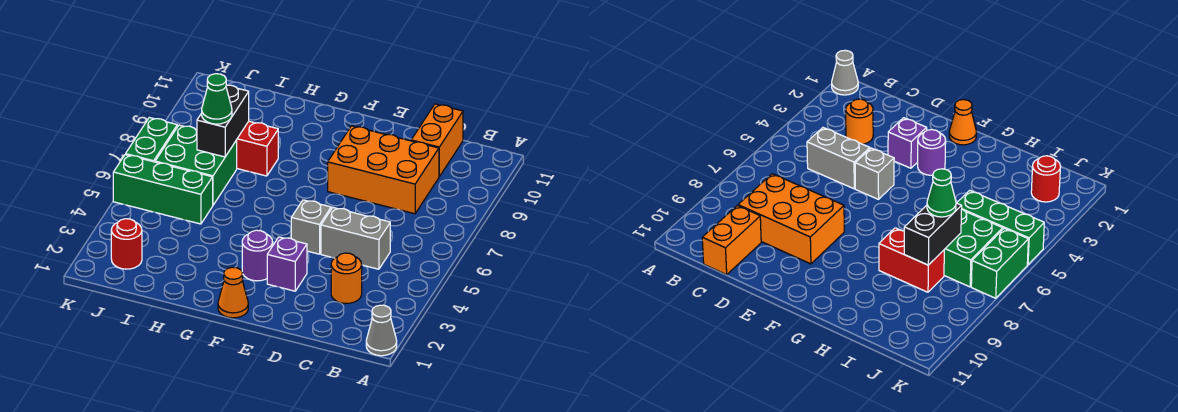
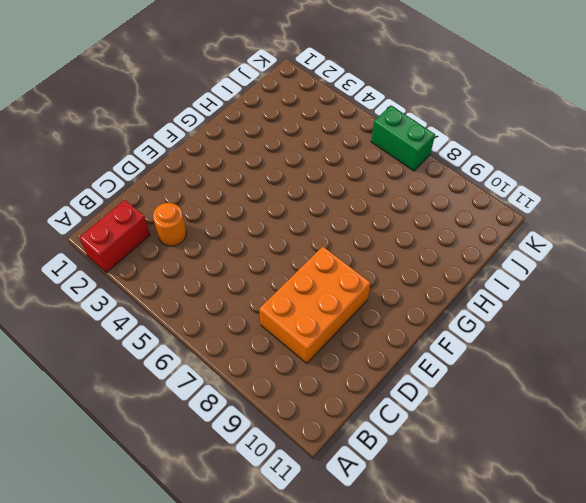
red brick A2:B2 level 1 -> red brick H8:I8 level 1
none -> grey cone A1 level 1
none -> grey brick C5:D5 level 1
none -> orange brick C10:C11 level 1

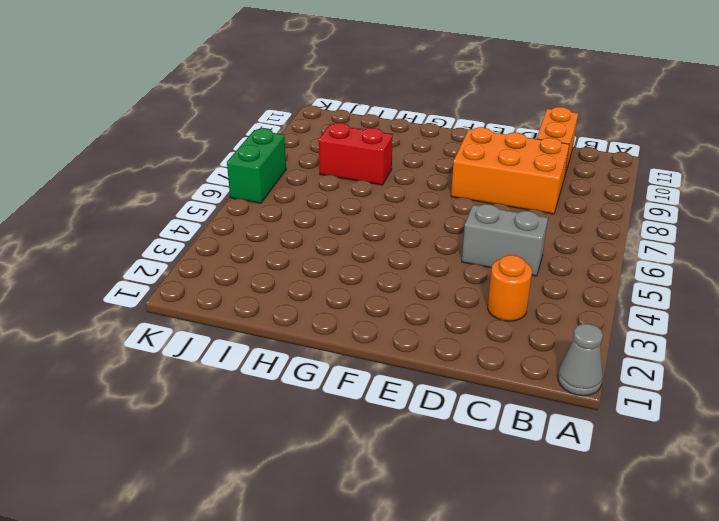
none -> purple brick E3 level 1
none -> grey brick E5 level 1
none -> orange cone F1 level 1

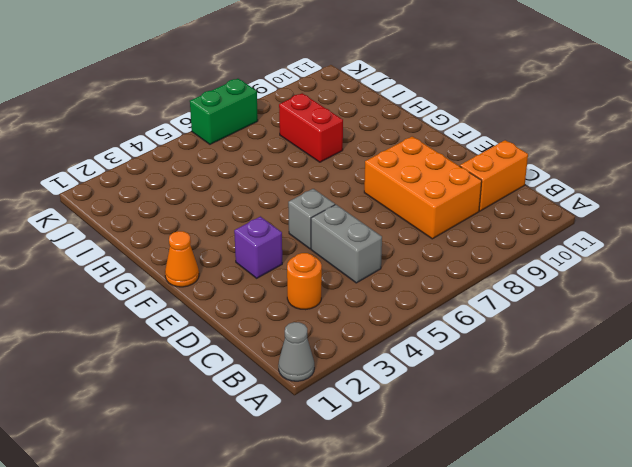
none -> purple round brick F3 level 1
none -> green brick I5:K5 level 1
none -> green brick I6:J7 level 1

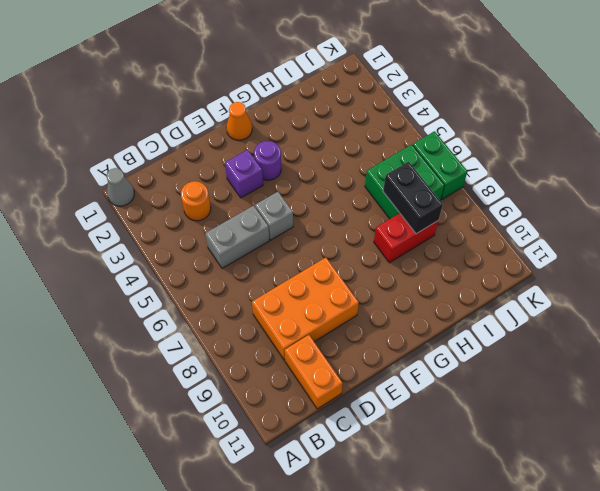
none -> green brick I5:K5 level 1
none -> red round brick J2 level 1
none -> green cone I7 level 3

